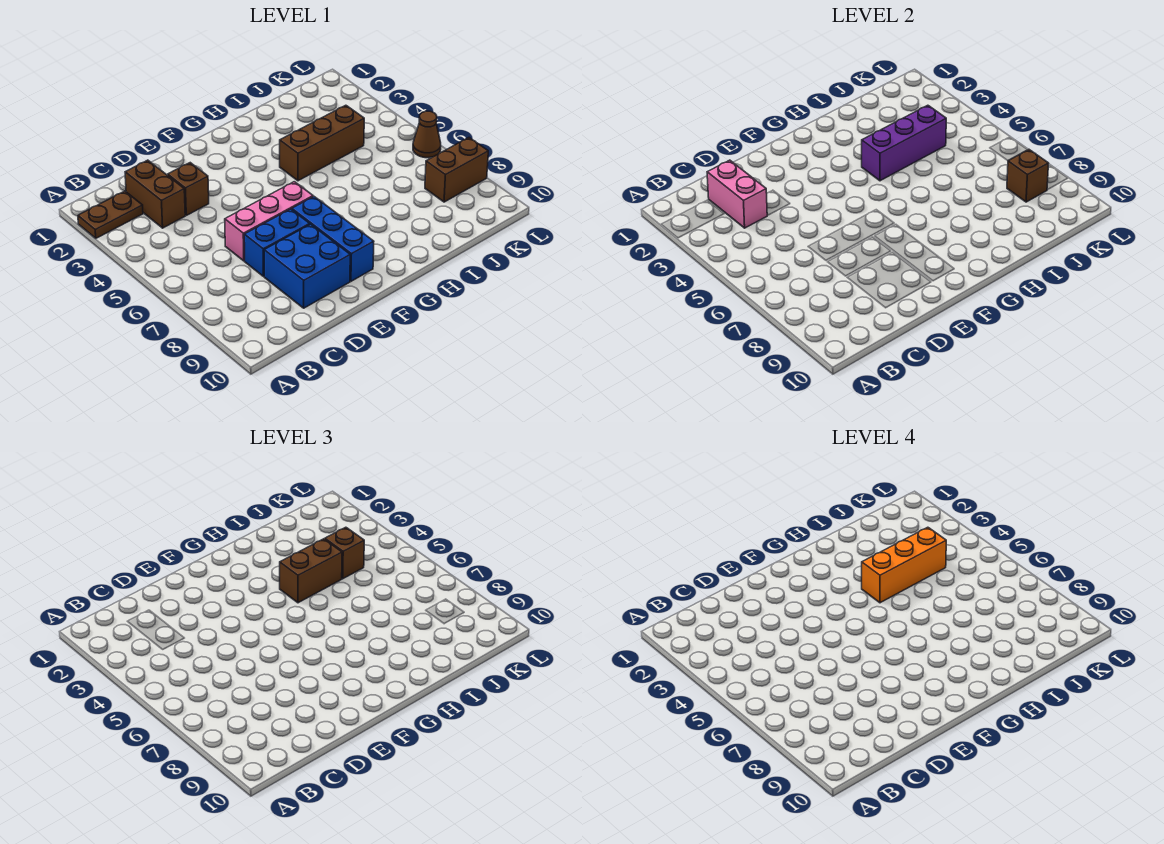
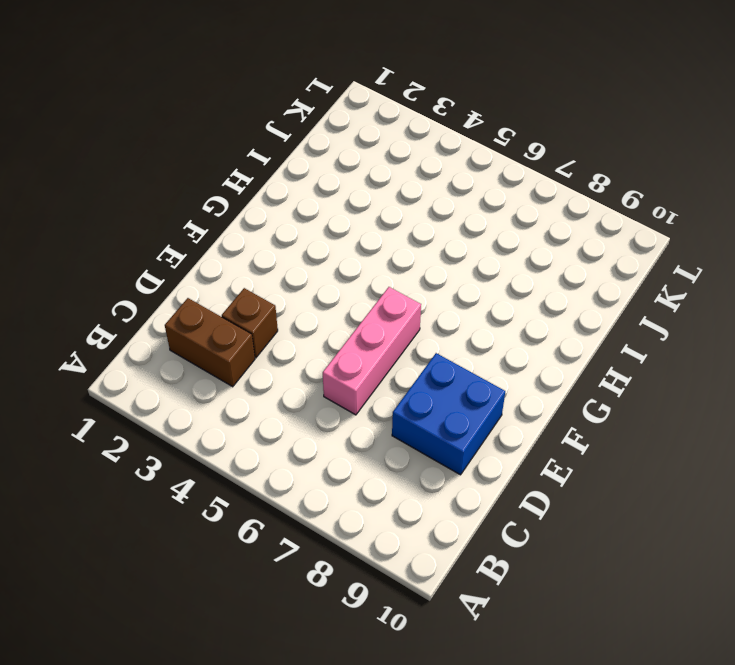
none -> brown plate A2:B2 level 1
none -> blue brick D7:E7 level 1
none -> blue brick F7:F9 level 1

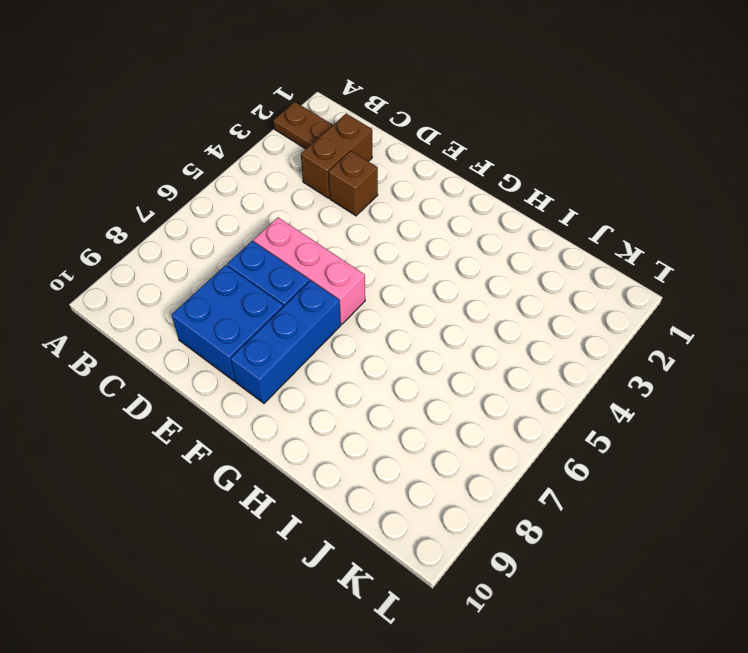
none -> brown brick H4:J4 level 1
none -> brown brick K8:L8 level 1
none -> brown cone L6 level 1

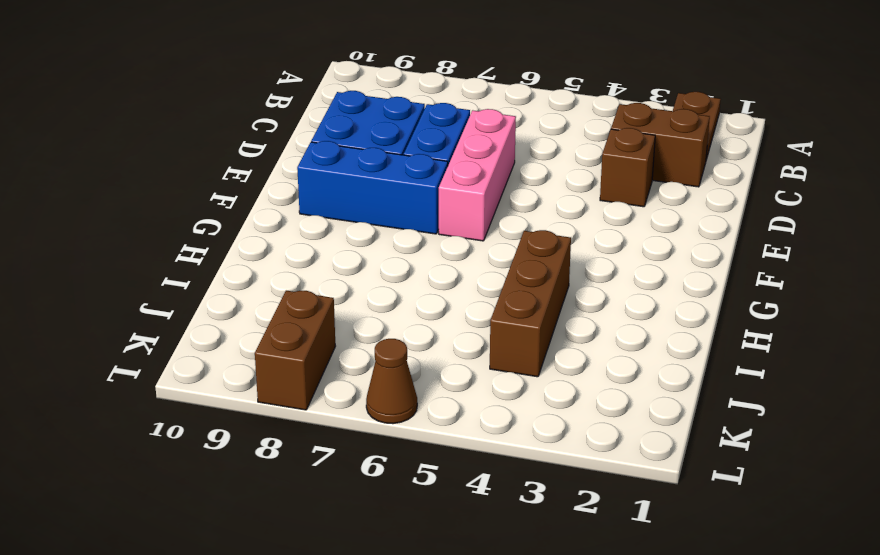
none -> pink brick C2:C3 level 2
none -> purple brick H4:J4 level 2
none -> brown brick K8 level 2

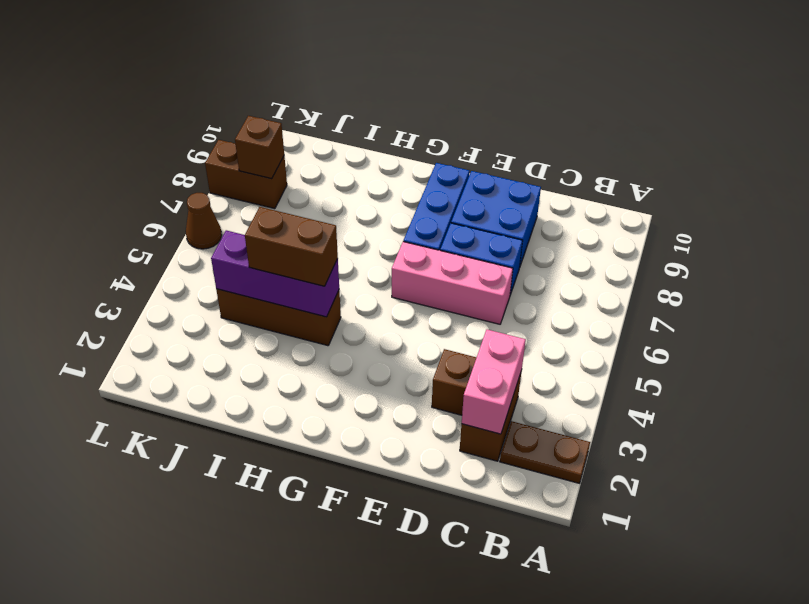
none -> brown brick J4 level 3
none -> orange brick H4:J4 level 4

